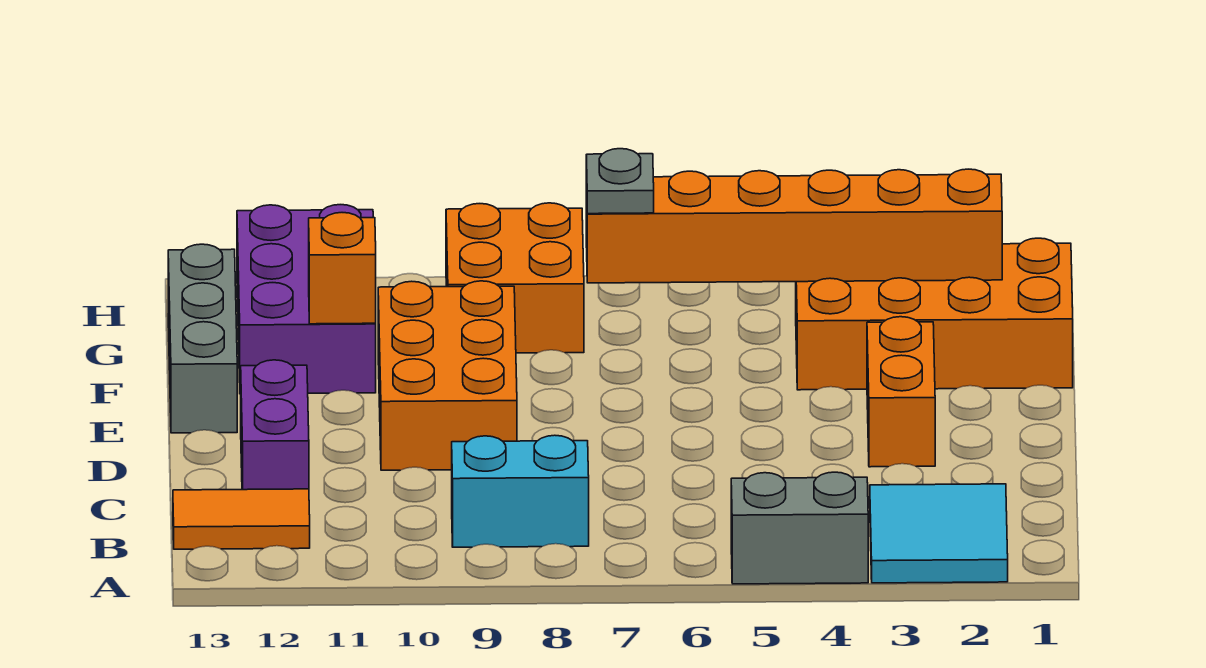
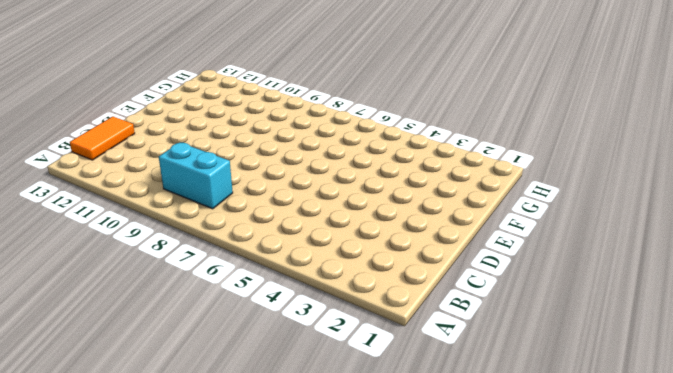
orange tile B13:C13 level 1 -> orange tile B12:B13 level 1
none -> cyan tile A2:B3 level 1
none -> grey brick A4:A5 level 1
none -> purple brick C12:D12 level 1

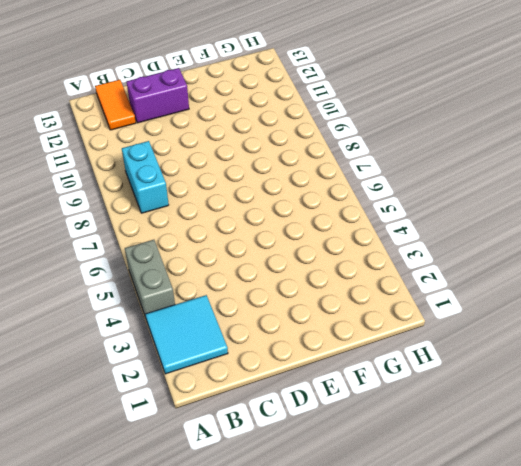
none -> orange brick D3:E3 level 1
none -> orange brick D9:F10 level 1
none -> grey brick E13:G13 level 1

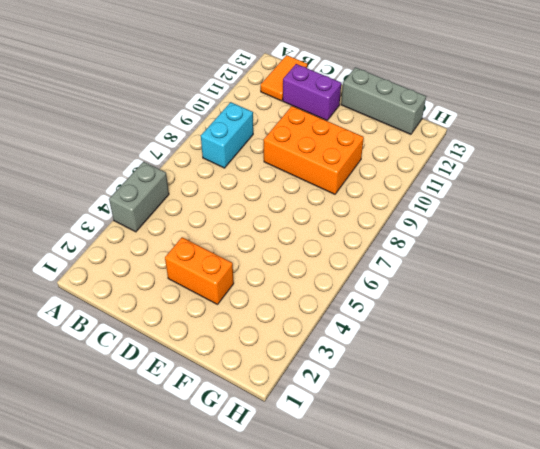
none -> cyan tile A2:B3 level 1
none -> orange brick F1:G4 level 1
none -> purple brick F11:H12 level 1

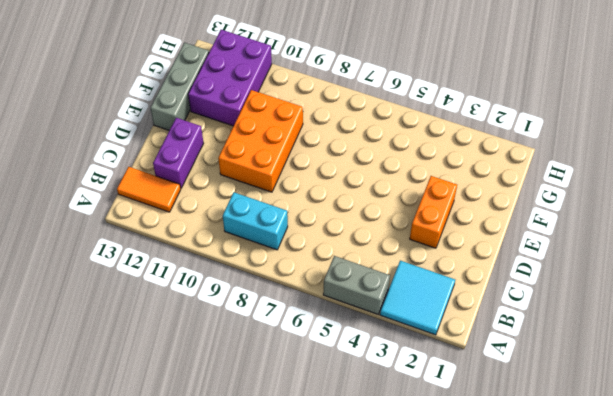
none -> orange brick F1:G4 level 1
none -> orange brick G8:H9 level 1
none -> orange brick F11 level 2

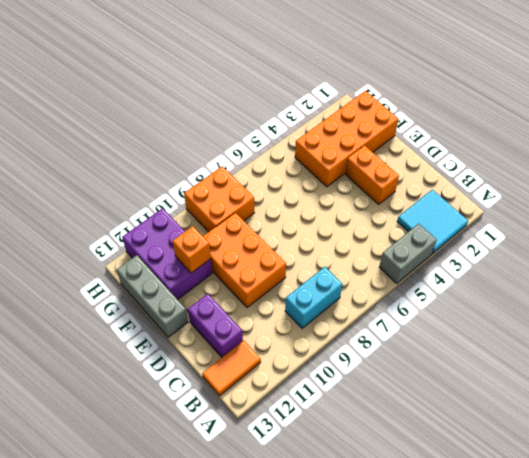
none -> orange brick G2:G7 level 2
none -> grey plate G7 level 3

